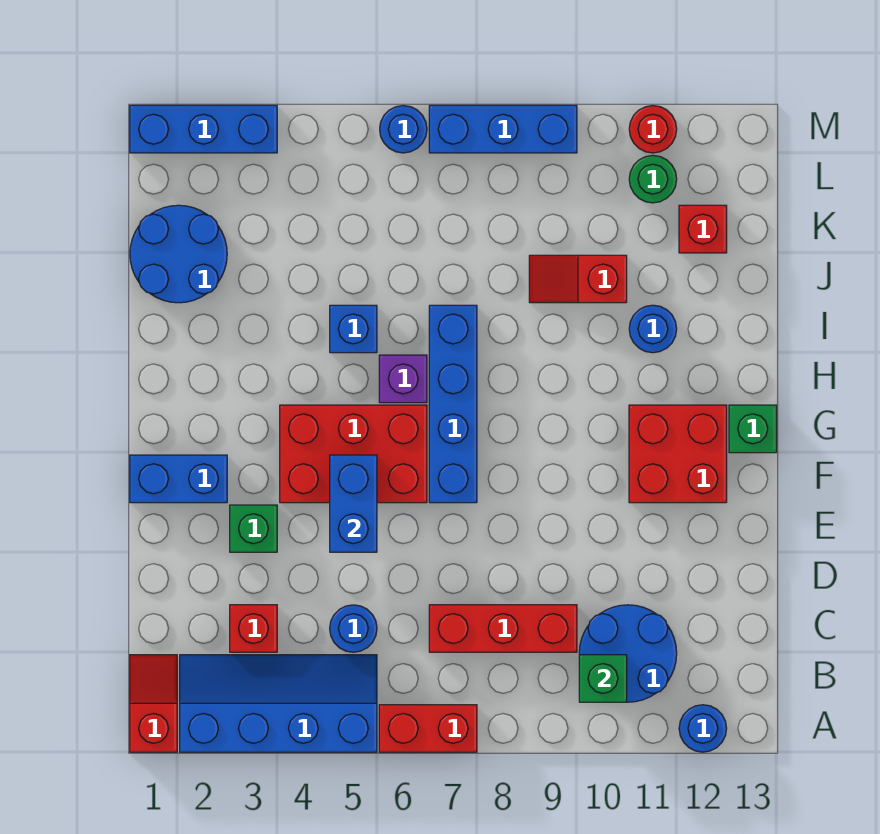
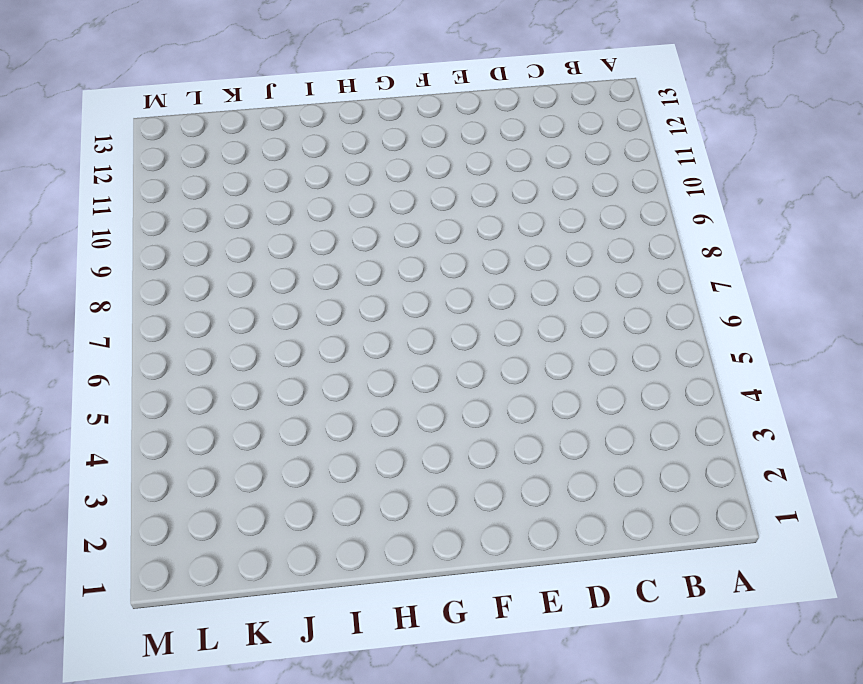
none -> red slope A1:B1 level 1 top A
none -> blue slope A2:B5 level 1 top A
none -> red brick A6:A7 level 1

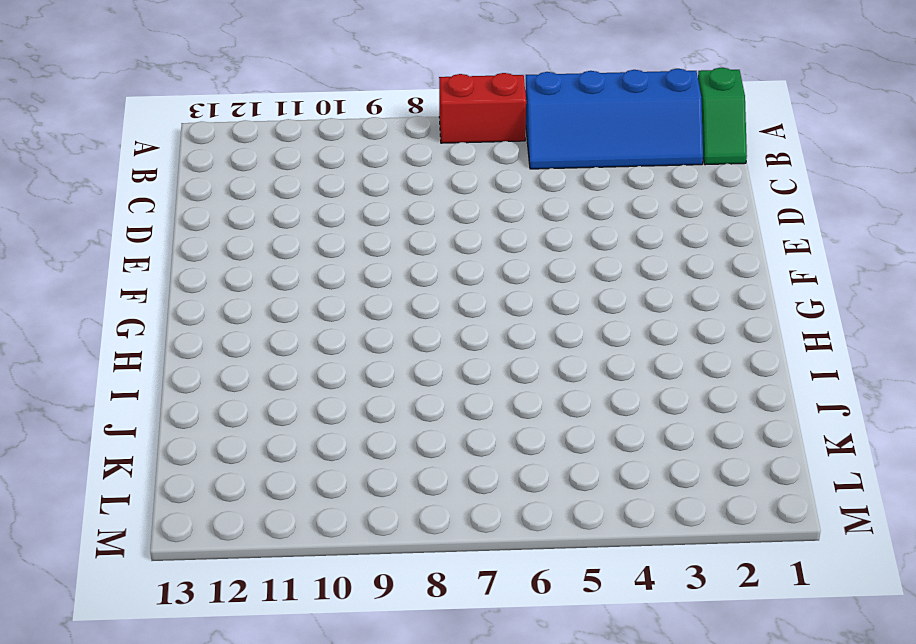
green slope A1:B1 level 1 top A -> red slope A1:B1 level 1 top A
none -> blue round brick A12 level 1
none -> blue round brick B10:C11 level 1
none -> red brick C3 level 1

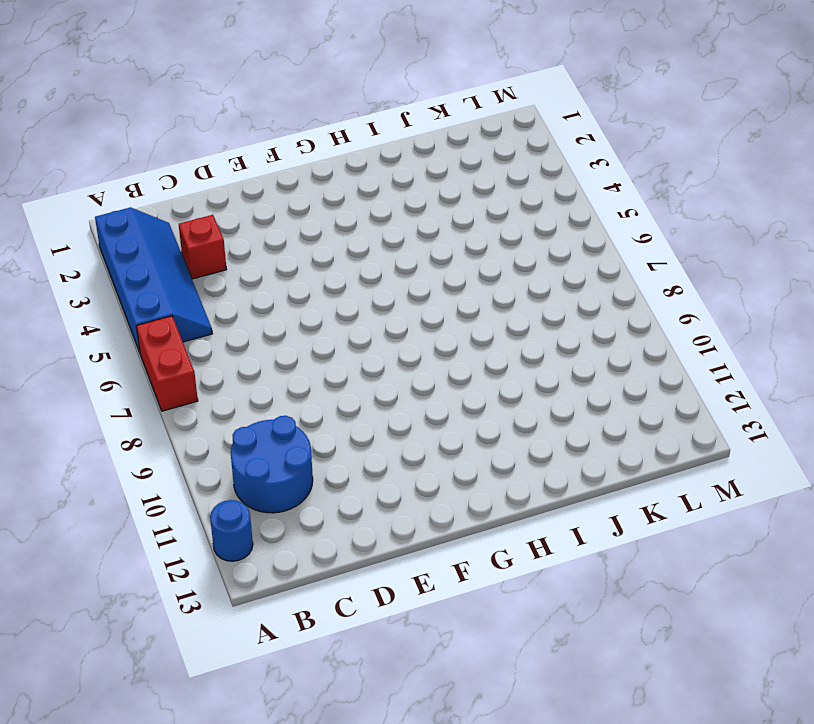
none -> red slope A1:B1 level 1 top A
none -> blue round brick C5 level 1
none -> red brick C7:C9 level 1

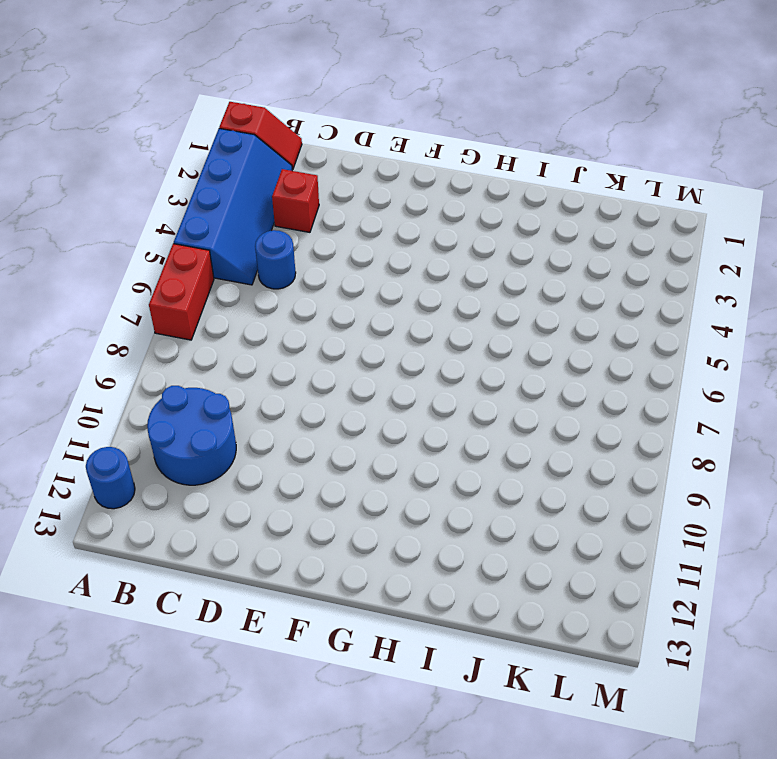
none -> red brick C7:C9 level 1
none -> green brick E3 level 1
none -> blue brick F1:F2 level 1

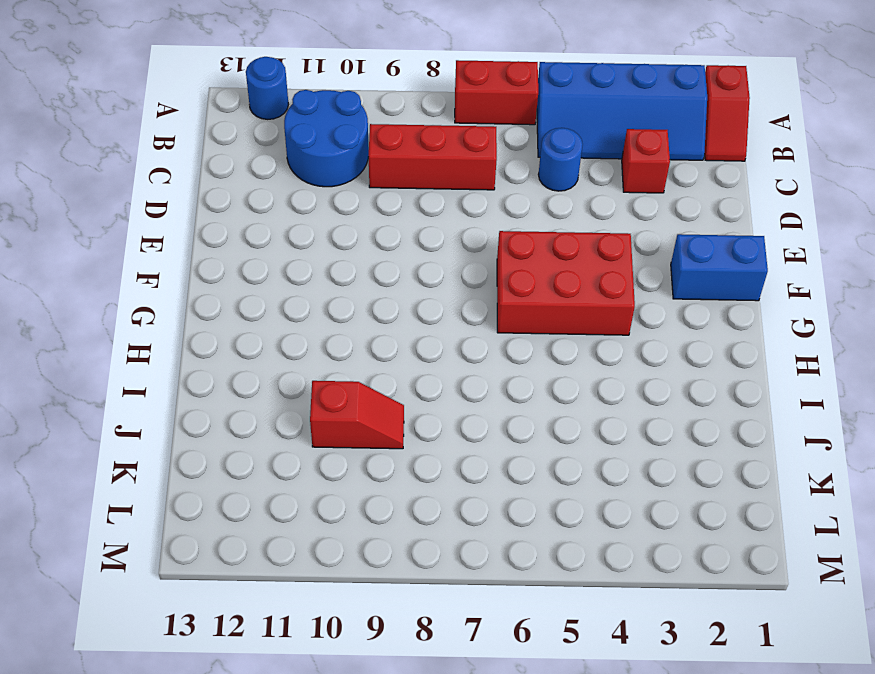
none -> green brick E3 level 1
none -> blue brick F7:I7 level 1
none -> red brick F11:G12 level 1

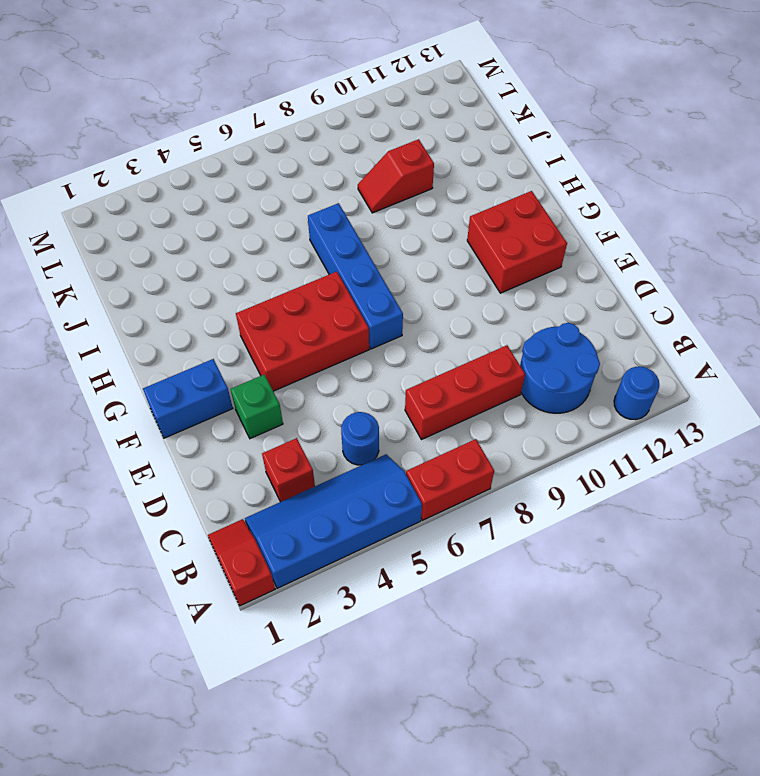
none -> green brick G13 level 1
none -> purple brick H6 level 1
none -> blue brick I5 level 1

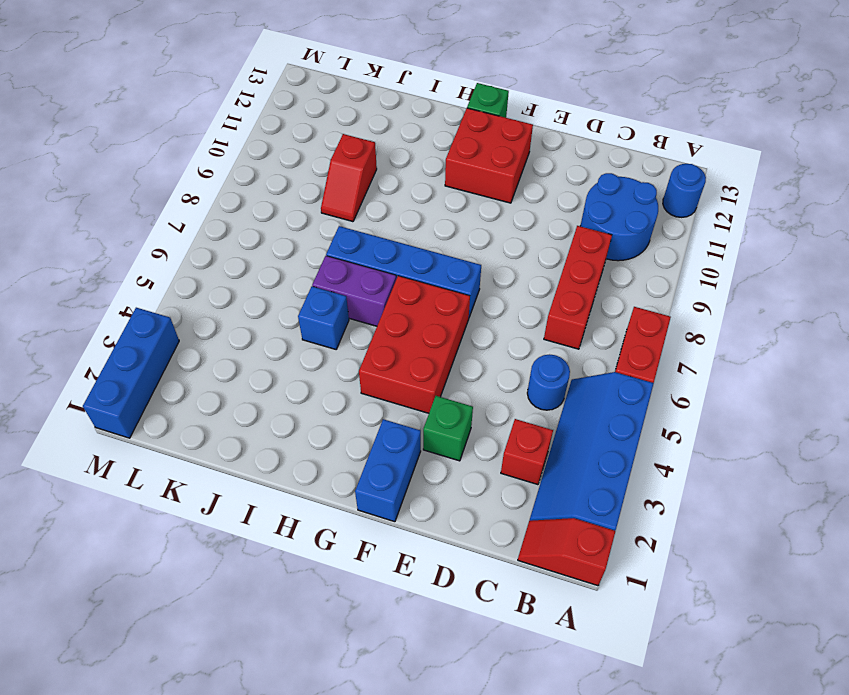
purple brick H6:I6 level 1 -> purple brick H6 level 1
none -> blue round brick I11 level 1
none -> blue round brick J1:K2 level 1
none -> red brick K12 level 1

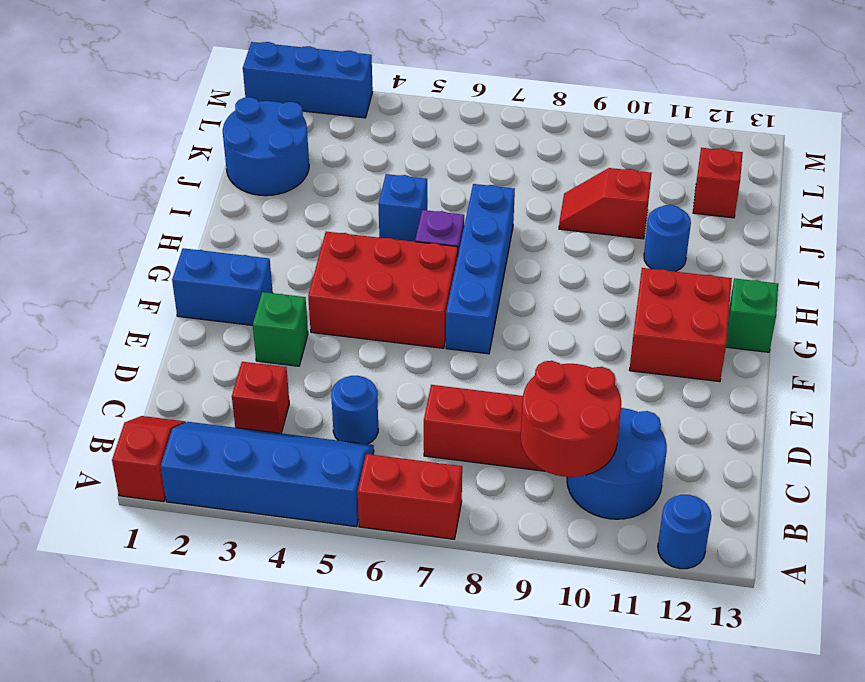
red round brick B9:C10 level 2 -> green brick B10 level 2
none -> green round brick L11 level 1
none -> blue round brick M6 level 1
none -> blue brick M7:M9 level 1

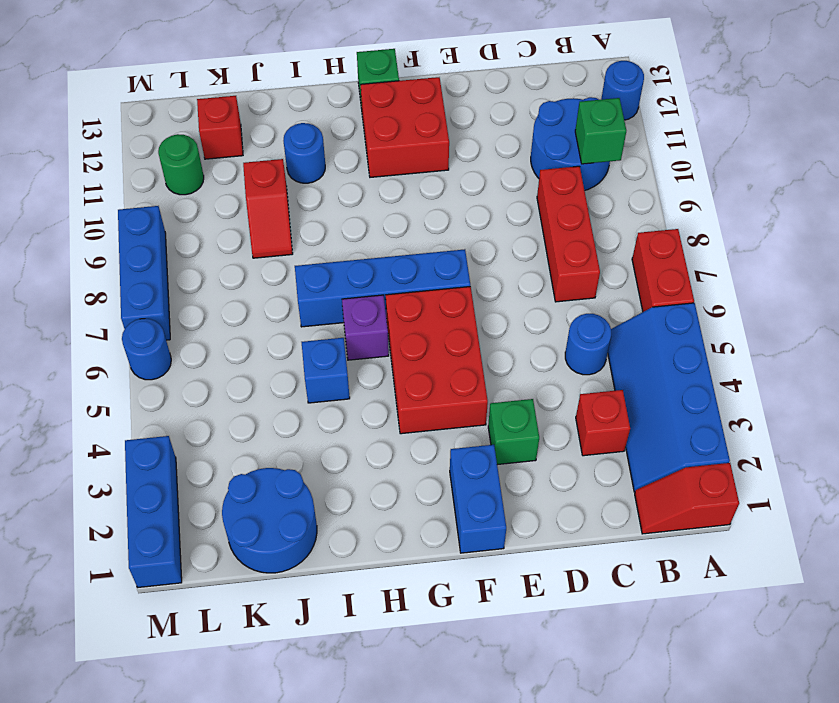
none -> red round brick M11 level 1
none -> blue brick E5:F5 level 2

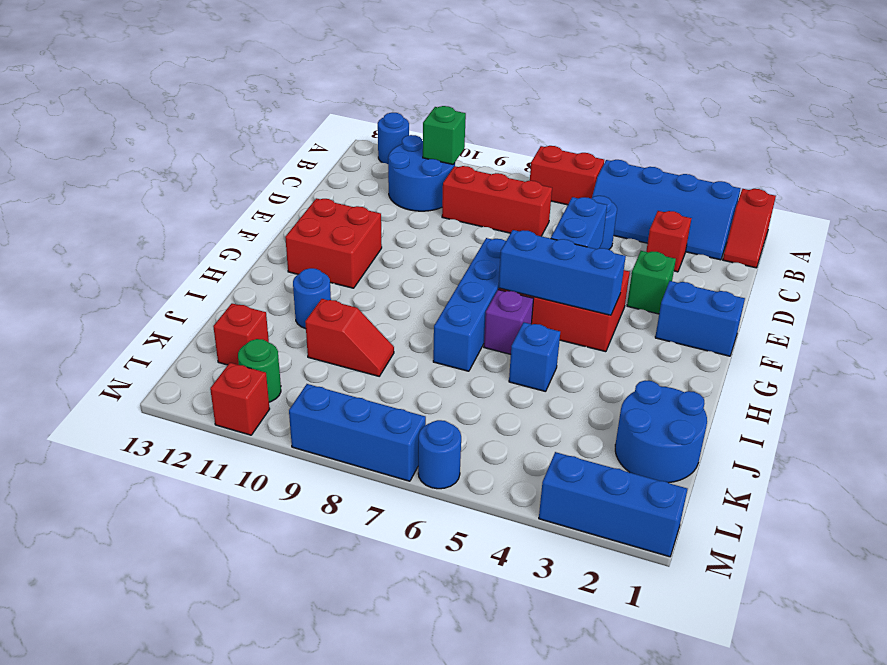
blue brick G4:G6 level 2 -> none
red brick M11 level 1 -> red round brick M11 level 1
none -> green brick G13 level 1

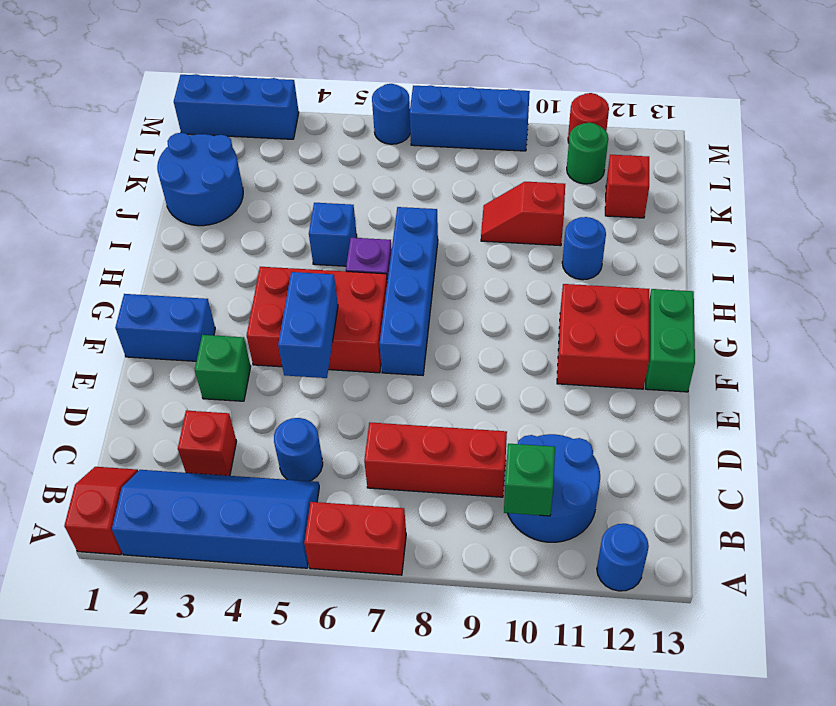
green brick F13:G13 level 1 -> green brick G13 level 1

